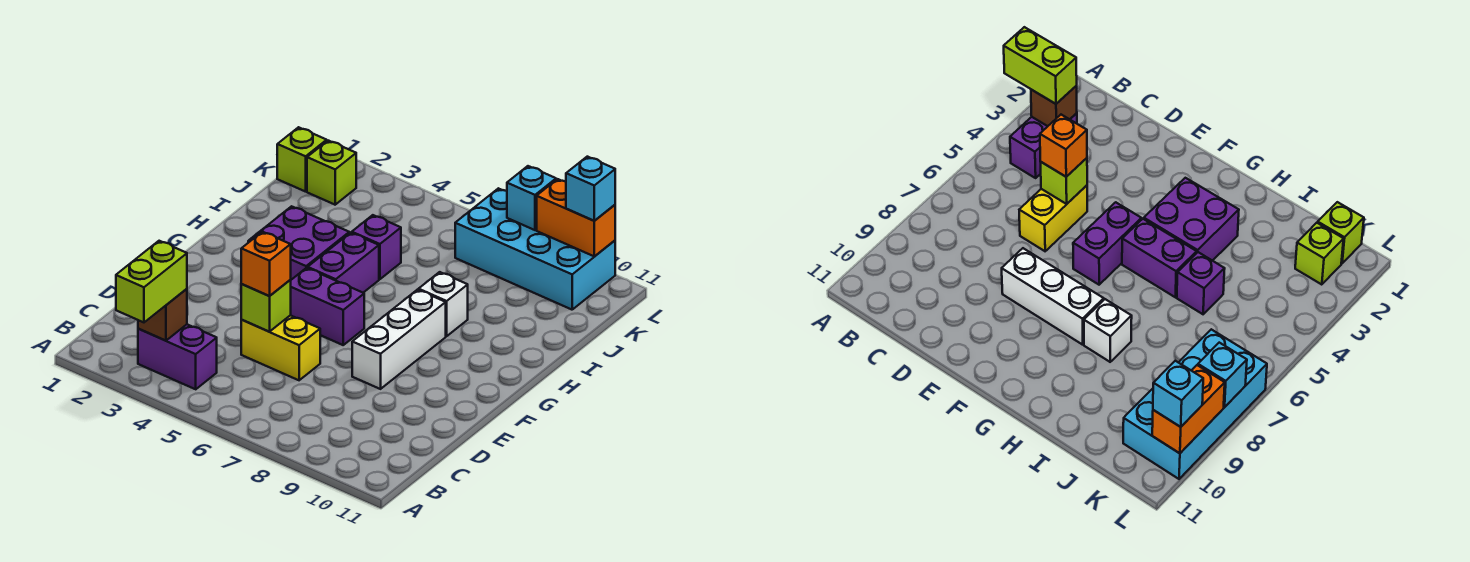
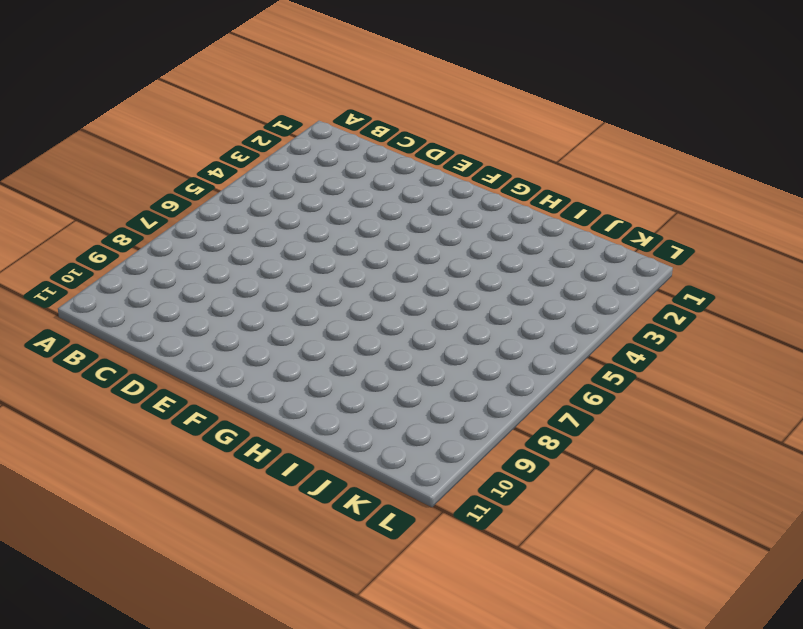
none -> purple brick B3:B4 level 1
none -> yellow brick D5:D6 level 1
none -> white brick E8:G8 level 1

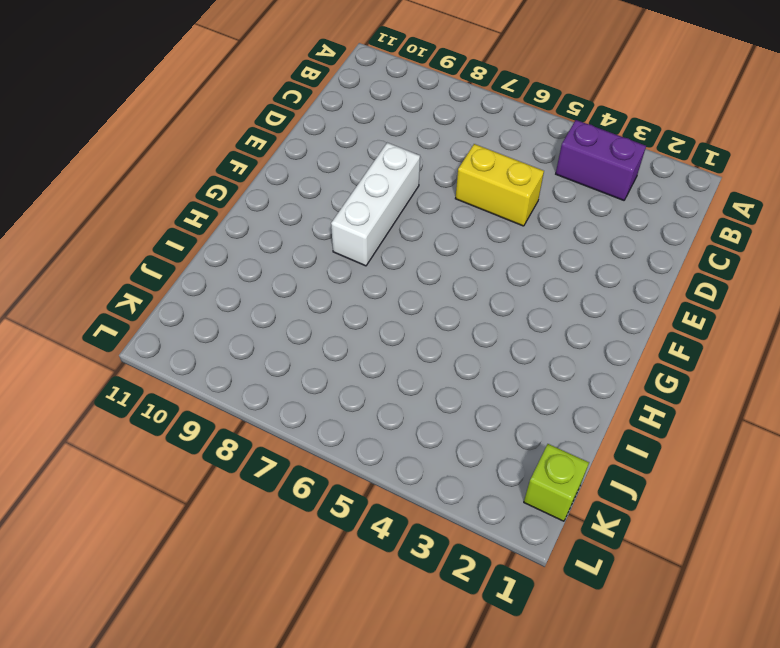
none -> purple brick F5:F6 level 1
none -> purple brick G3:H4 level 1
none -> purple brick G5:H5 level 1

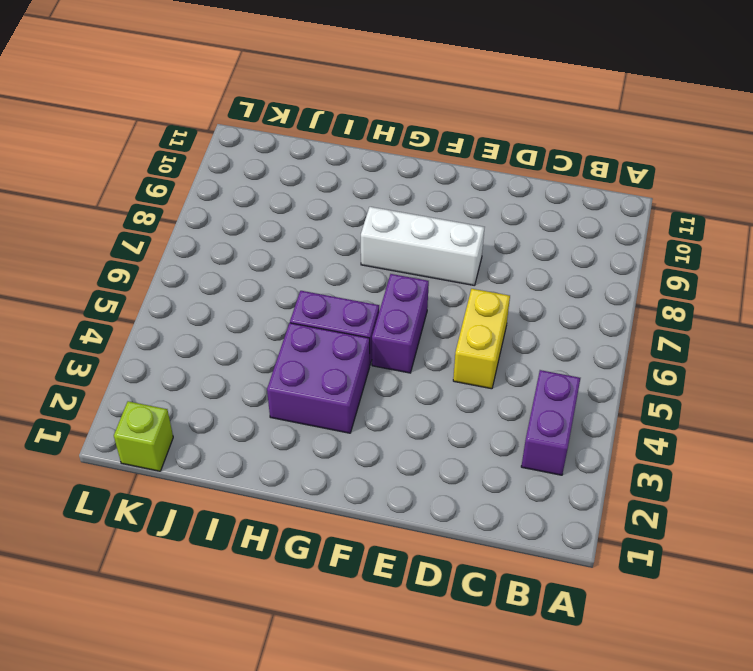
none -> white brick H8 level 1
none -> purple brick I5 level 1
none -> lime brick K2 level 1

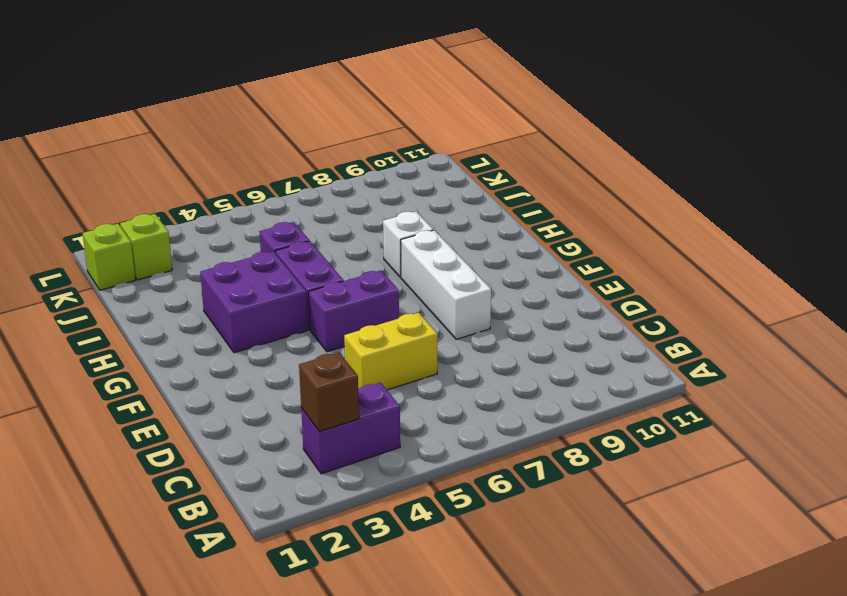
none -> cyan brick K7:L10 level 1
none -> lime brick D5 level 2
none -> cyan brick L8 level 2

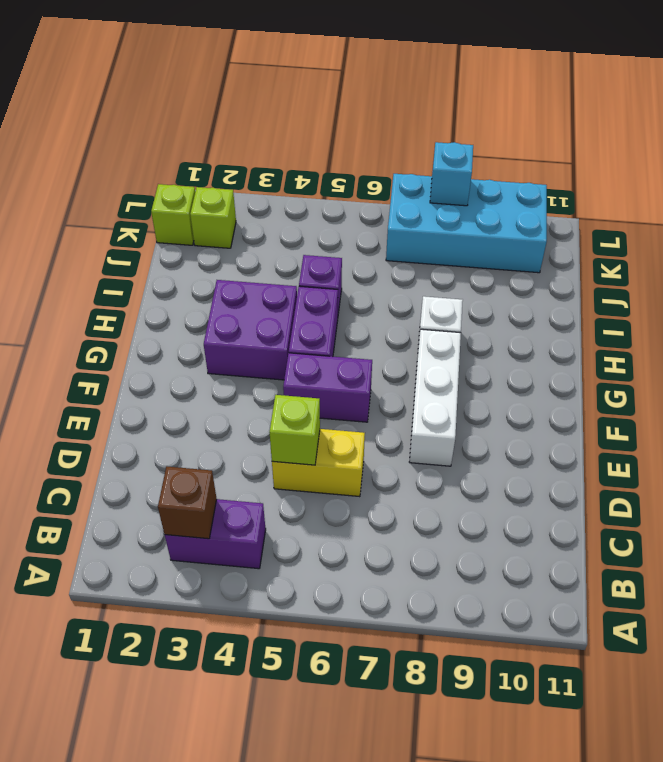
none -> orange brick L9:L10 level 2
none -> lime brick A3:B3 level 3
none -> orange brick D5 level 3

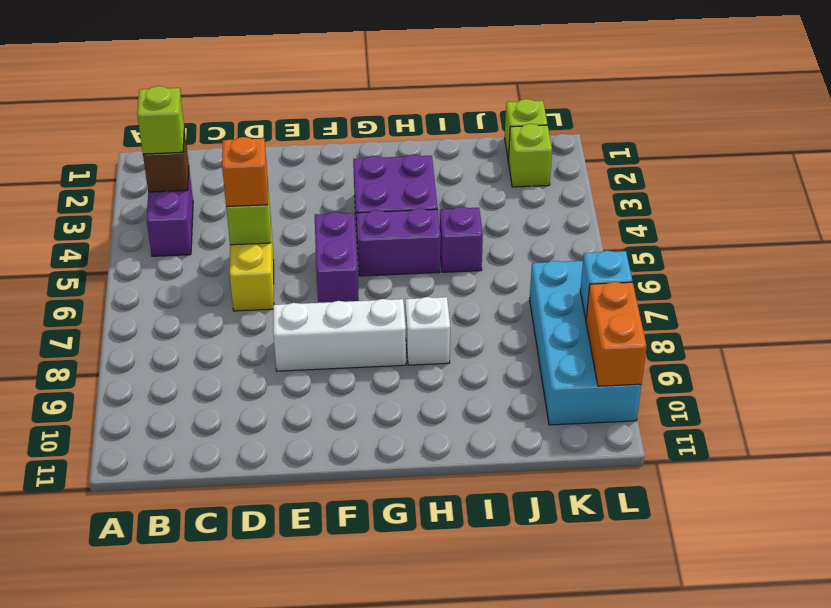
lime brick B3 level 3 -> lime brick A3:B3 level 3
none -> cyan brick L10 level 3

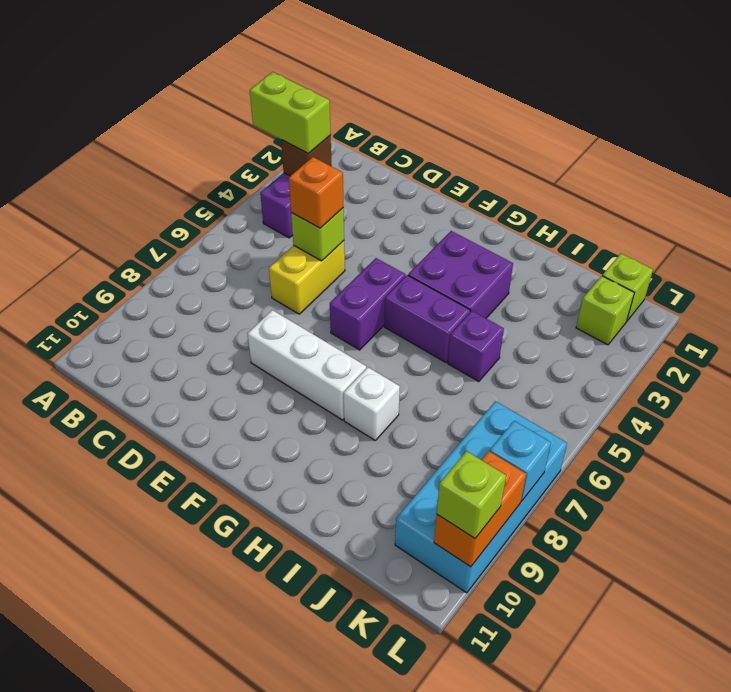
lime brick L10 level 3 -> cyan brick L10 level 3

